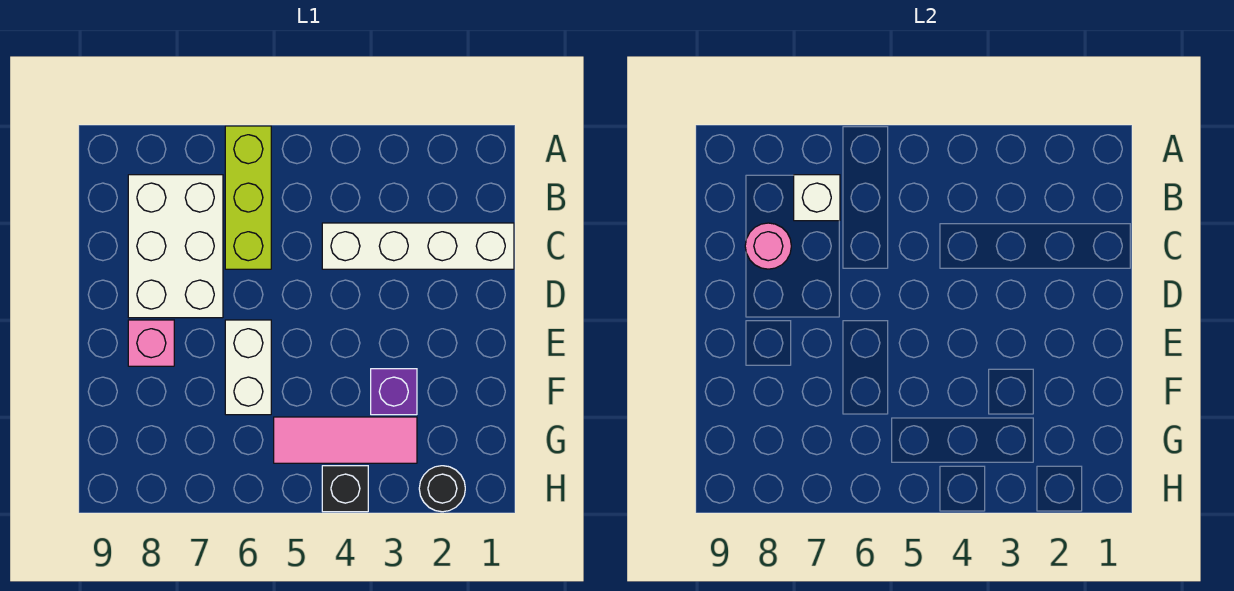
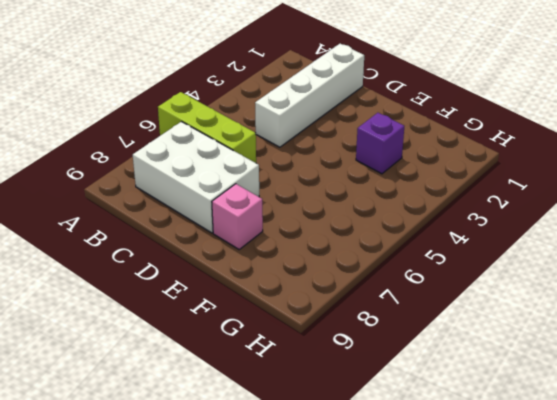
none -> white brick E6:F6 level 1
none -> pink tile G3:G5 level 1

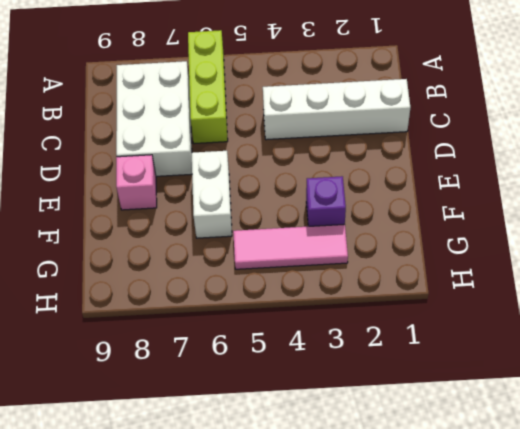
none -> black round brick H2 level 1
none -> black brick H4 level 1

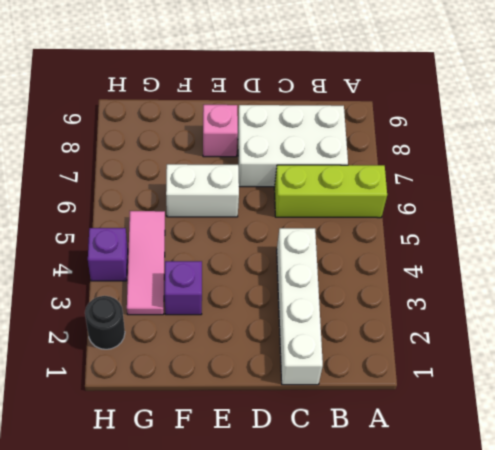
purple brick H4 level 1 -> black brick H4 level 1
none -> white brick B7 level 2
none -> pink round brick C8 level 2

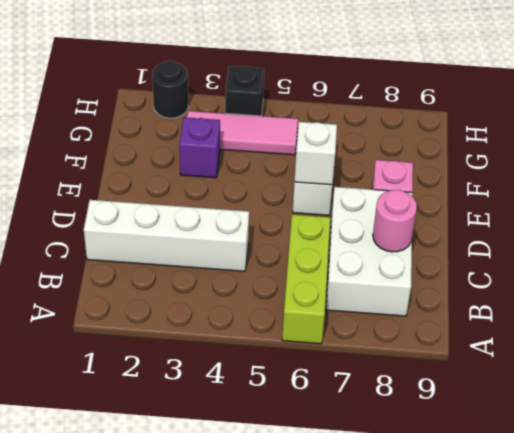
white brick E6 level 2 -> white brick B7 level 2

